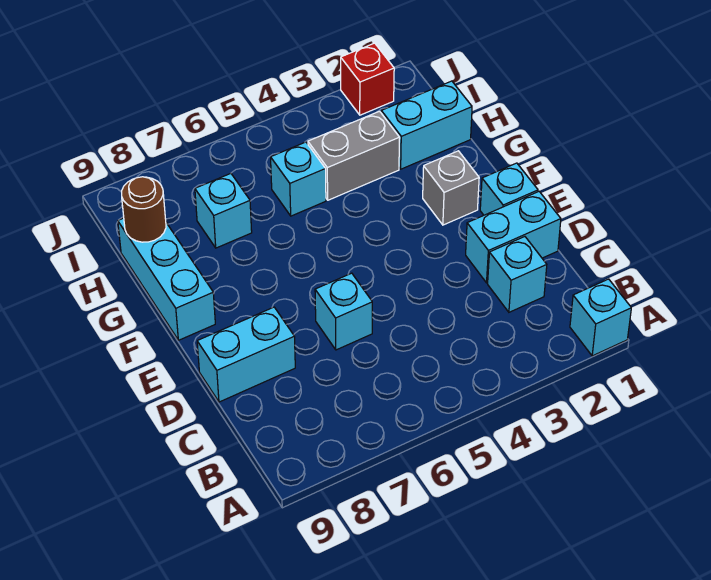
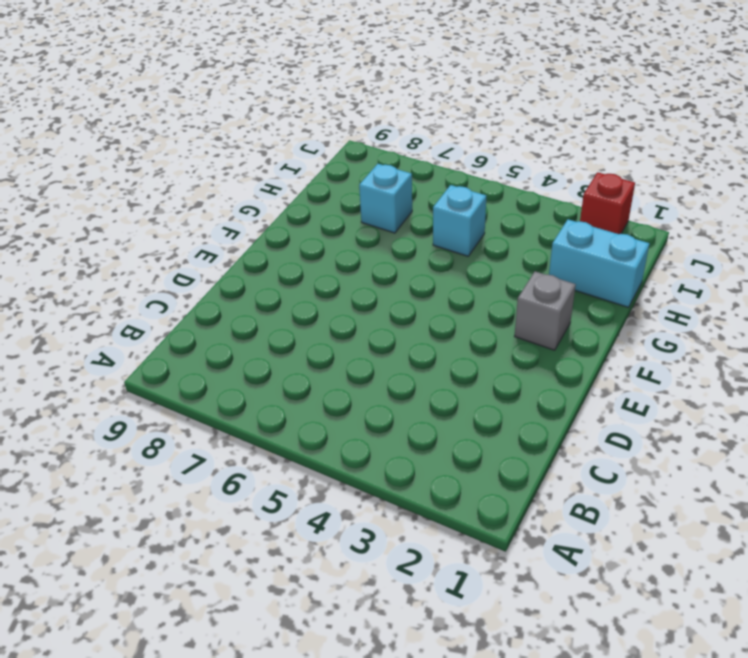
none -> cyan brick A1 level 1
none -> cyan brick C2 level 1
none -> cyan brick D1:D2 level 1

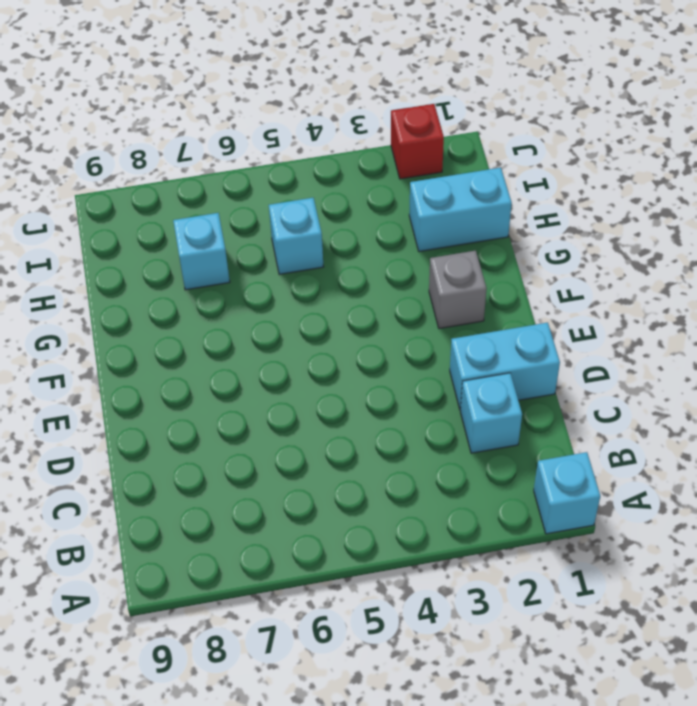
none -> cyan brick D6 level 1
none -> cyan brick D8:D9 level 1
none -> cyan brick E1 level 1

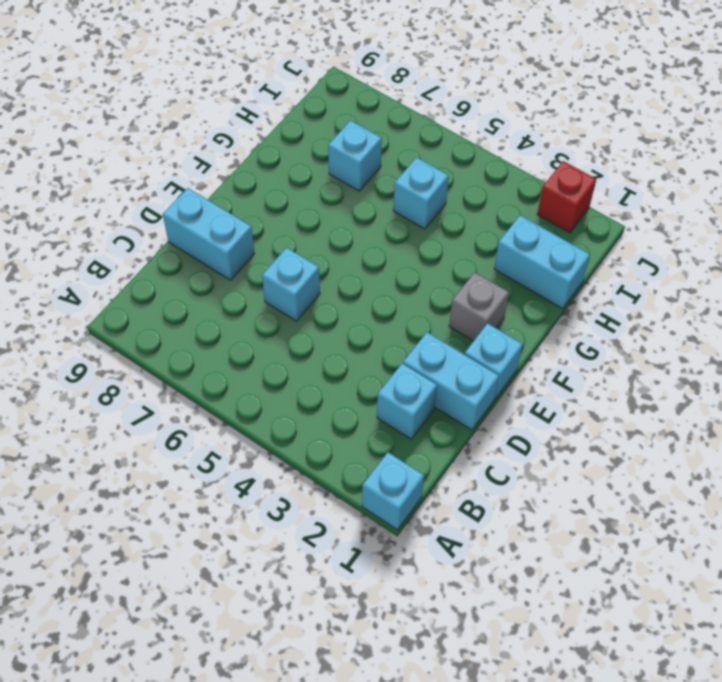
none -> cyan brick F9:H9 level 1
none -> grey brick H3:H4 level 1
none -> brown round brick H9 level 2

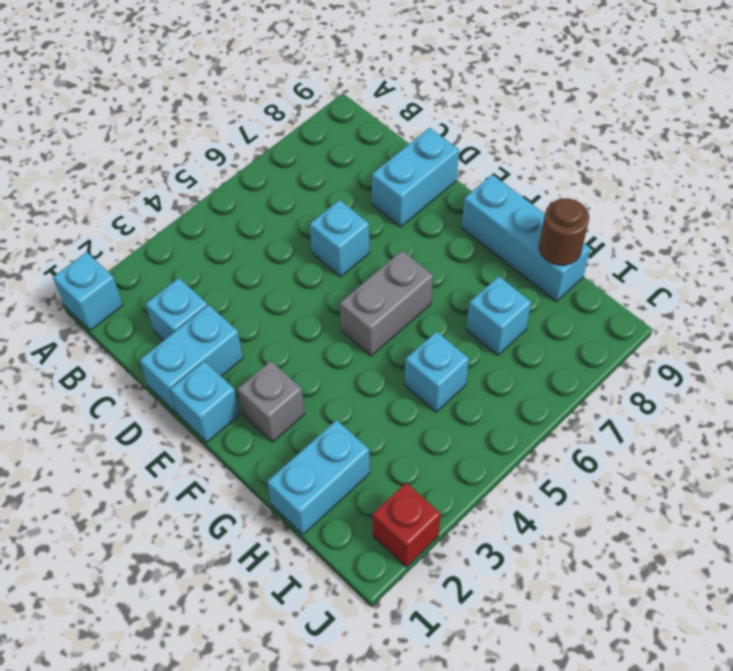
grey brick F5:F6 level 1 -> grey brick H3:H4 level 1

